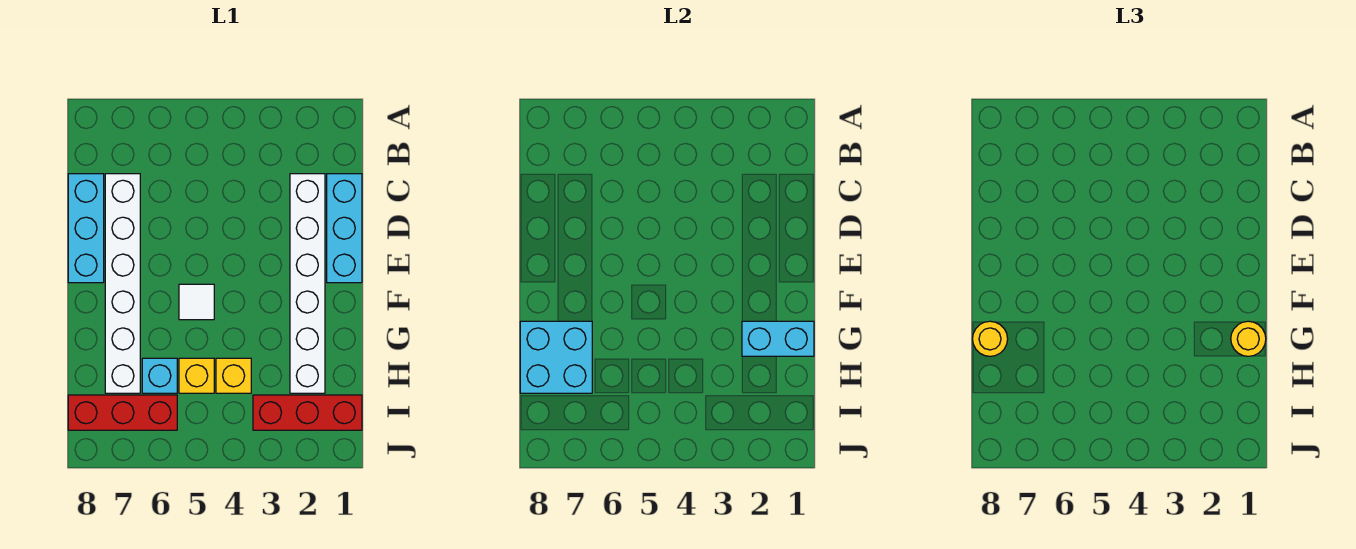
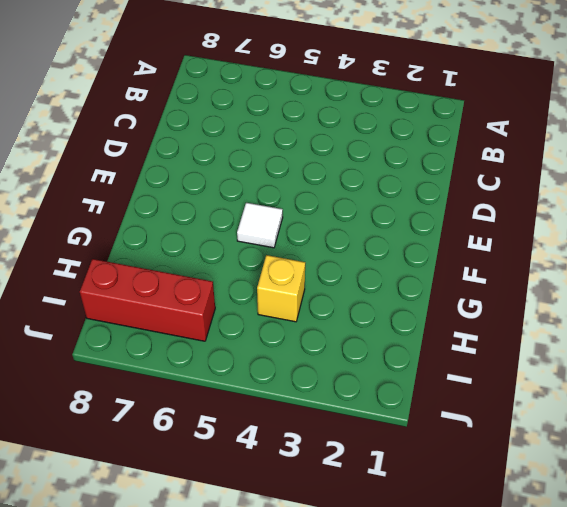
none -> cyan brick C1:E1 level 1
none -> white brick C2:H2 level 1
none -> white brick C7:H7 level 1

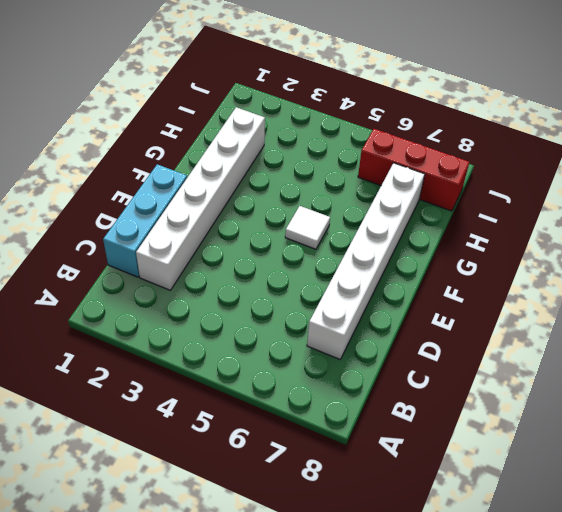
none -> cyan brick C8:E8 level 1
none -> yellow brick H4 level 1
none -> yellow brick H5 level 1

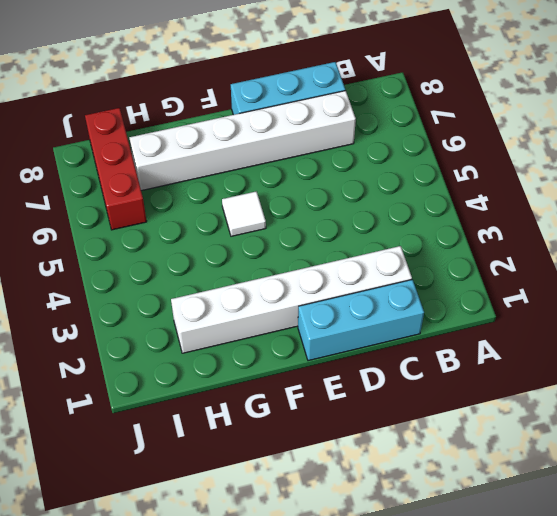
none -> yellow brick H4 level 1
none -> yellow brick H5 level 1
none -> cyan brick H6 level 1

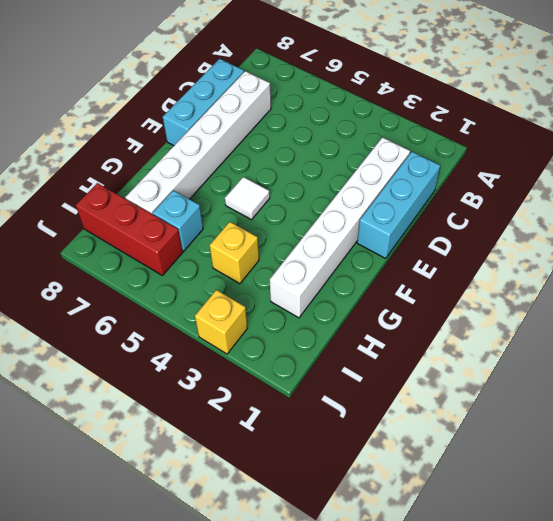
yellow brick J3 level 1 -> yellow brick H5 level 1
none -> red brick I1:I3 level 1
none -> cyan brick G1:G2 level 2
none -> cyan brick G7:H8 level 2

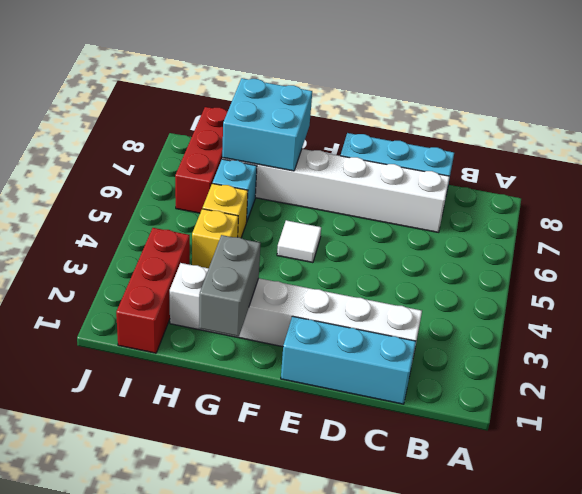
grey brick G1:G2 level 2 -> cyan brick G1:G2 level 2
none -> yellow round brick G1 level 3
none -> yellow round brick G8 level 3

